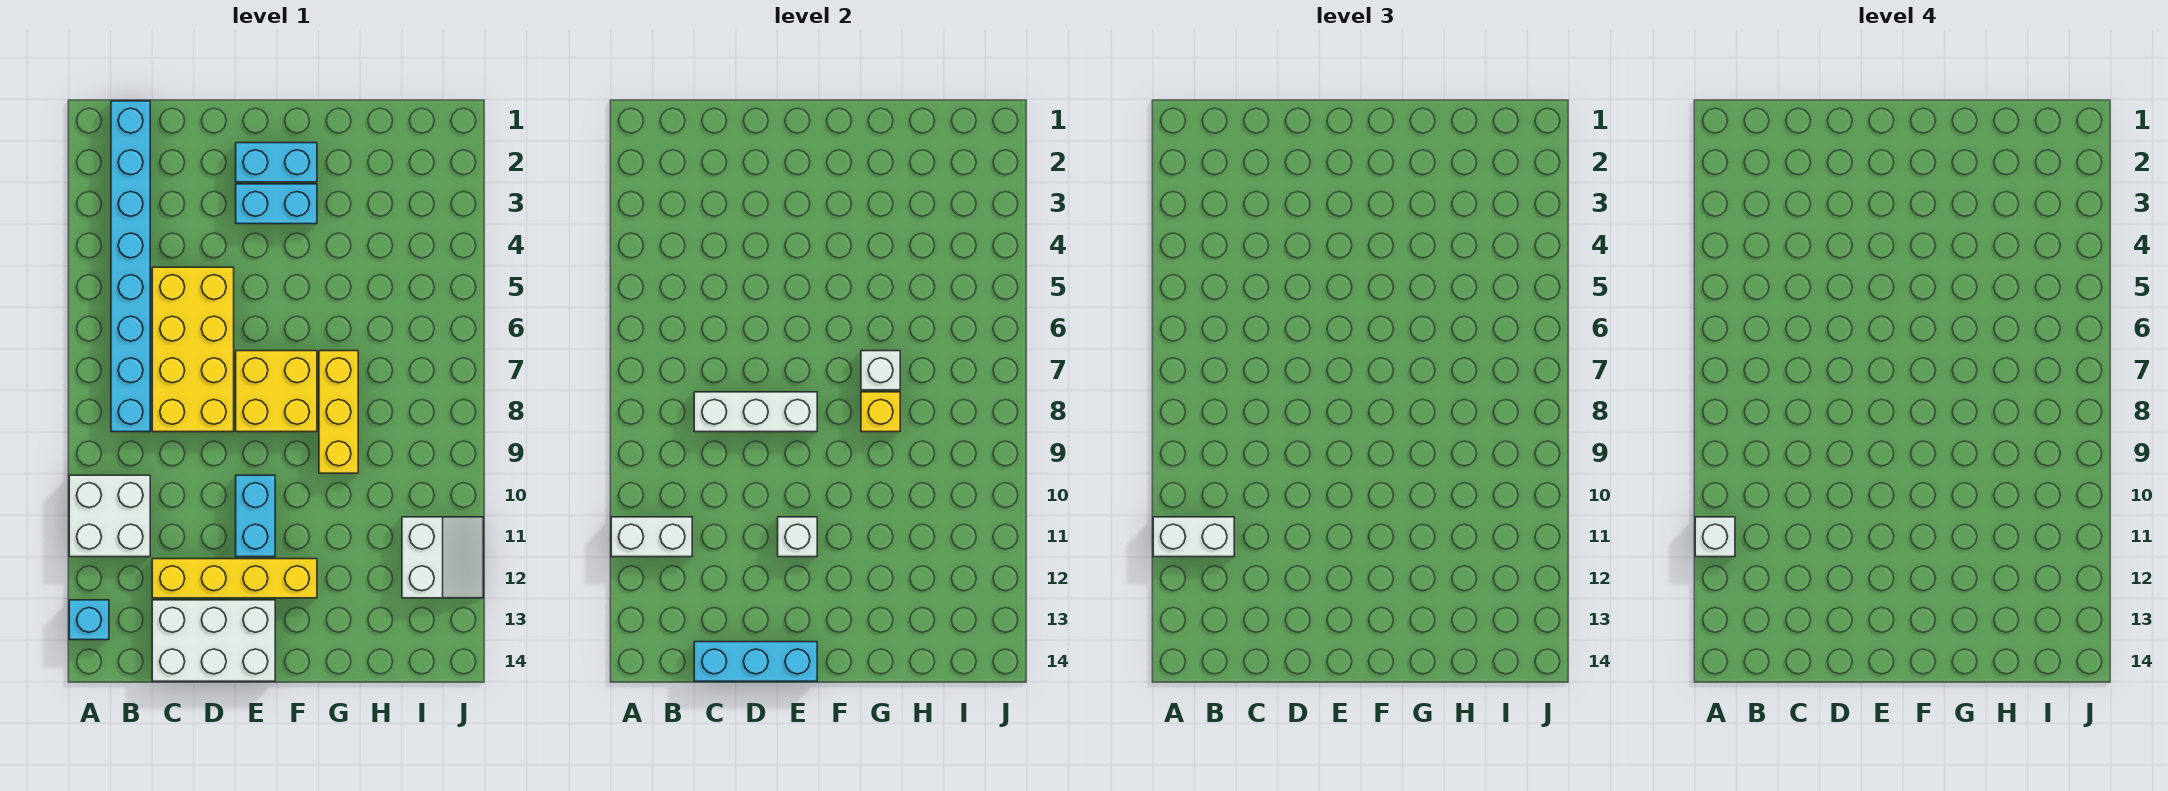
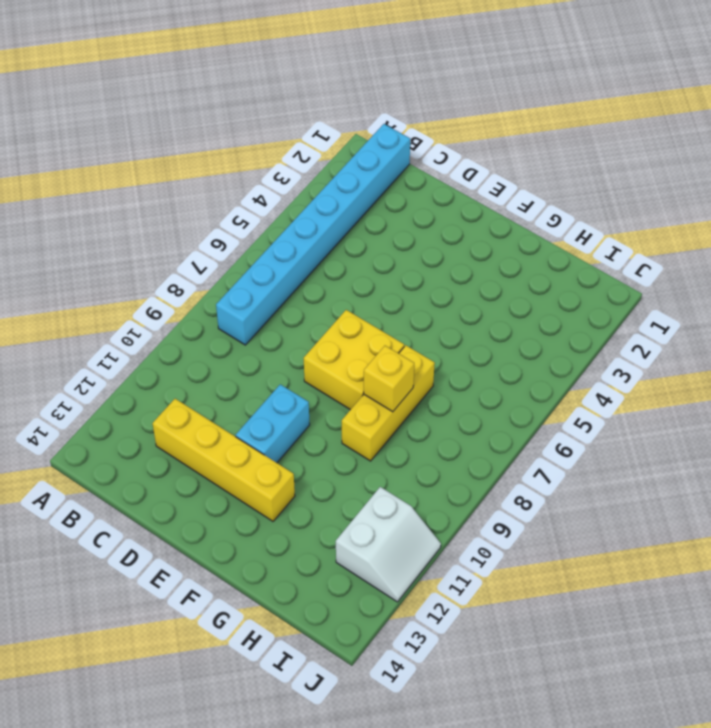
none -> white brick A10:B11 level 1
none -> cyan brick A13 level 1
none -> yellow brick C5:D8 level 1

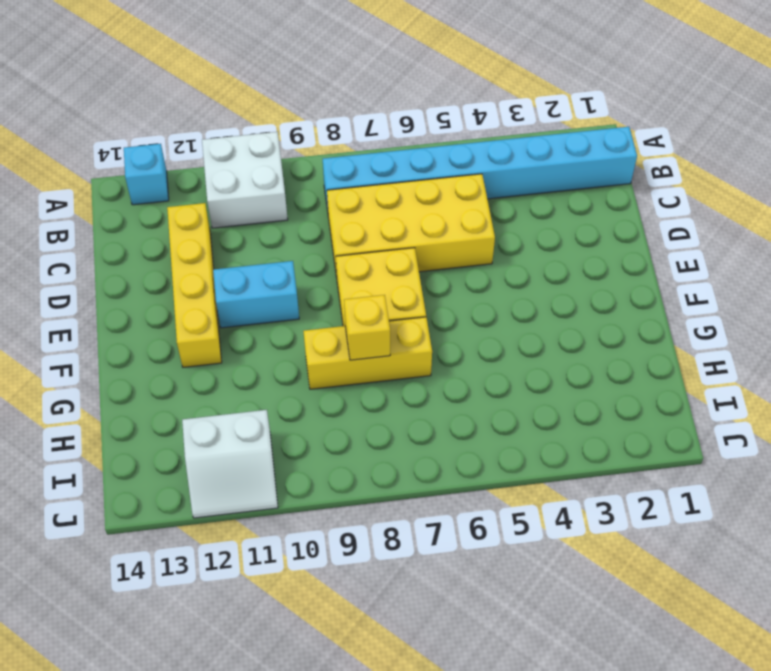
none -> white brick C13:E14 level 1
none -> cyan brick E2:F2 level 1
none -> cyan brick E3:F3 level 1

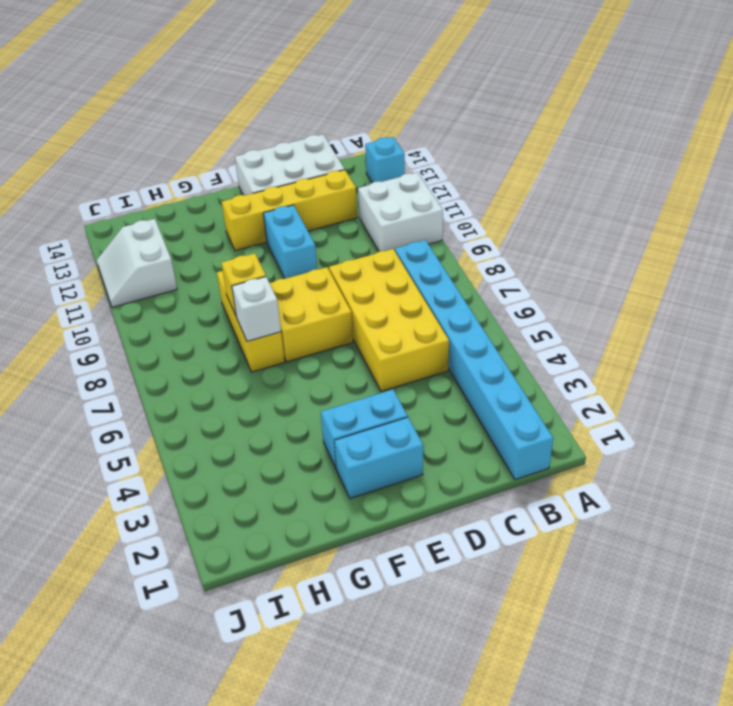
none -> white brick A11:B11 level 2
none -> white brick C8:E8 level 2
none -> cyan brick C14:E14 level 2

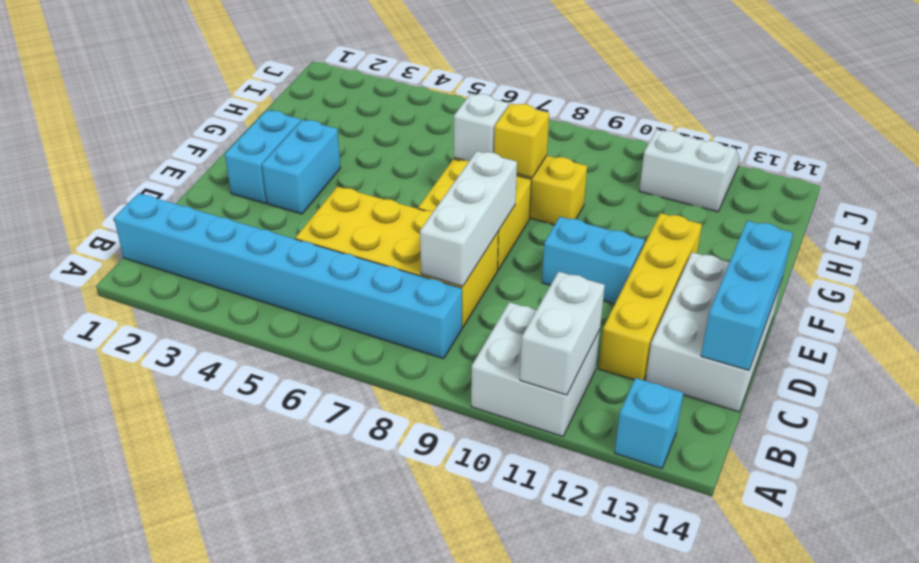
none -> white brick E11 level 2
none -> white brick A11:B11 level 3
none -> white brick A11 level 4

